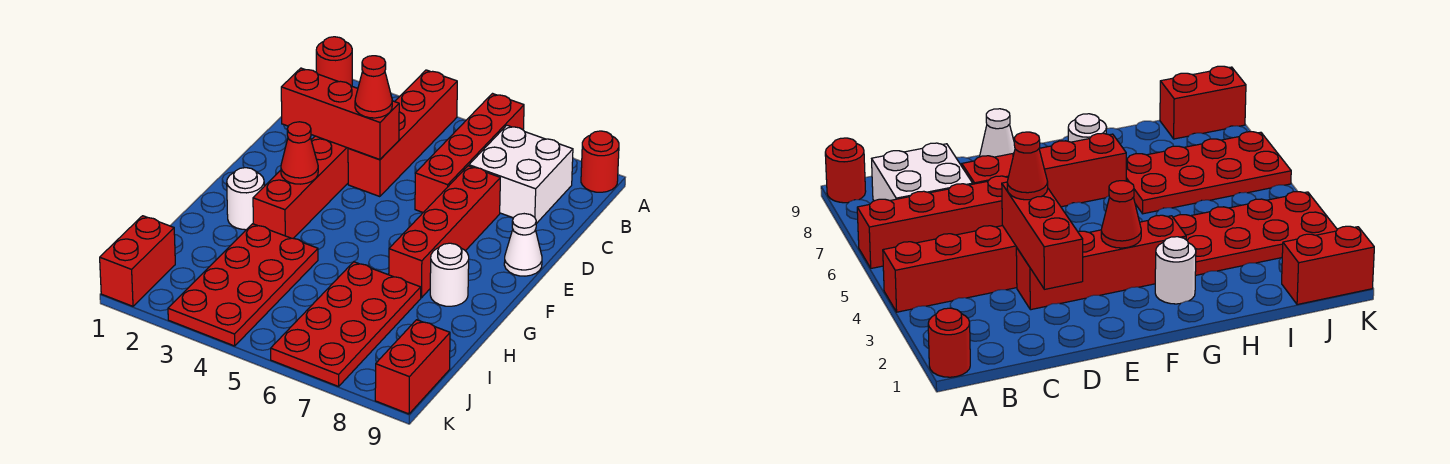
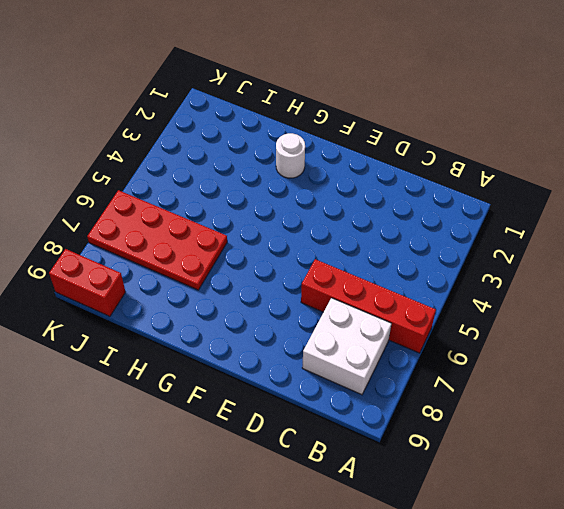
none -> red round brick A1 level 1
none -> red brick A4:D4 level 1
none -> red round brick A9 level 1

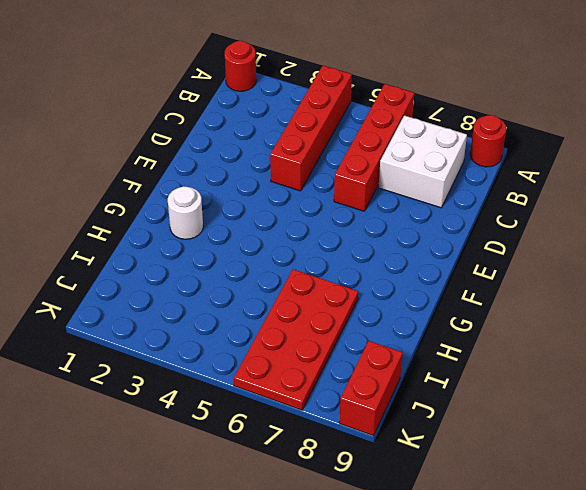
none -> red brick D3:G3 level 1
none -> red brick D7:G7 level 1
none -> white cone E9 level 1

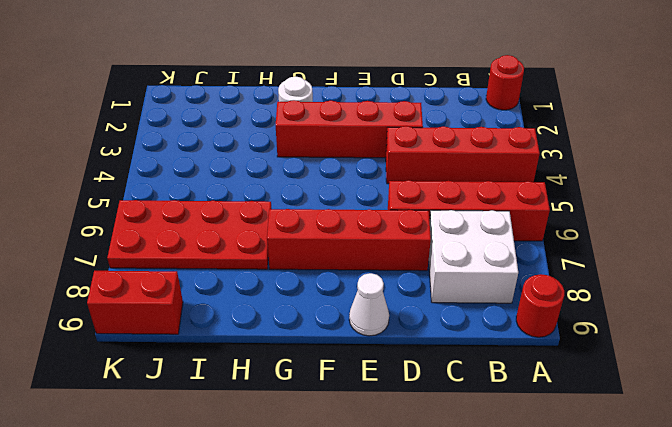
none -> white round brick G8 level 1
none -> red plate H3:K4 level 1
none -> red brick J1:K1 level 1

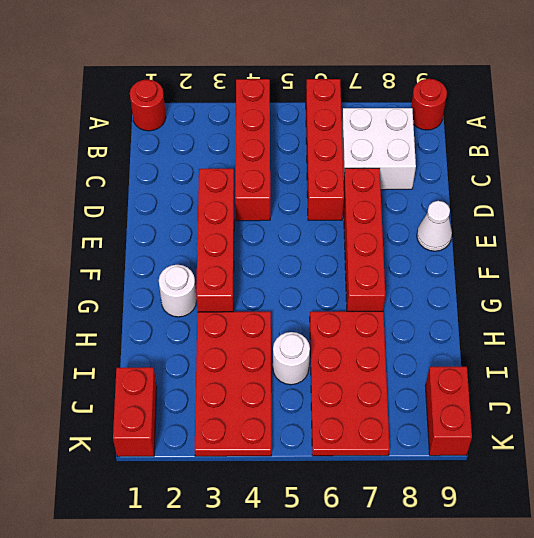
white round brick I5 level 1 -> white round brick G8 level 1
none -> red brick D2:D4 level 2
none -> red cone F3 level 2
none -> red cone D4 level 3

